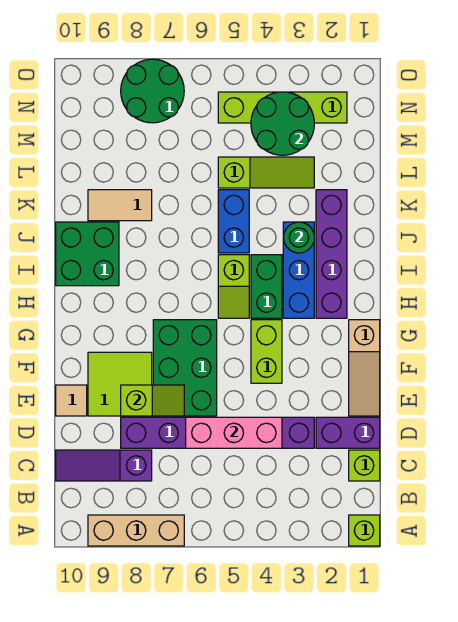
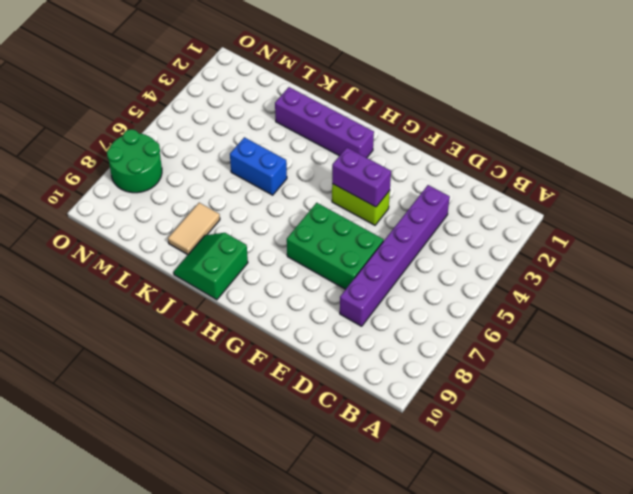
purple brick F4:G4 level 2 -> purple brick D1:D2 level 1
green slope I9:J10 level 1 top I -> green brick I9:J10 level 1
none -> lime brick A1 level 1
none -> tan brick A7:A9 level 1
none -> lime brick C1 level 1

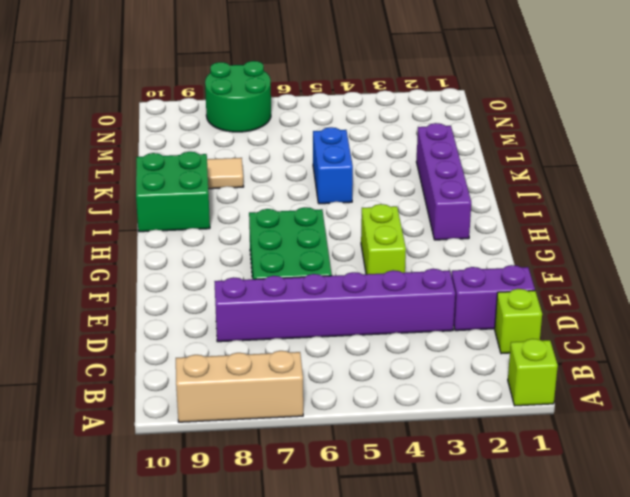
none -> purple slope C8:C10 level 1 top 8
none -> tan slope E1:G1 level 1 top G
none -> lime tile E8:F9 level 1

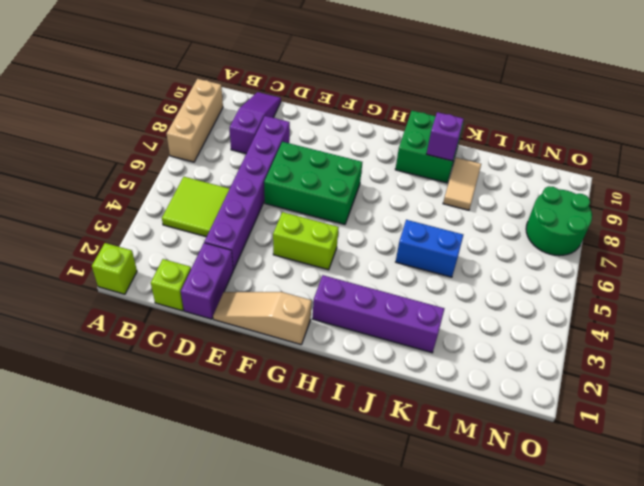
lime tile B4:C5 level 1 -> lime tile E8:F9 level 1
purple brick J9 level 2 -> none
none -> tan tile E10 level 1
none -> blue brick H3:J3 level 1
none -> green brick H4:I4 level 1

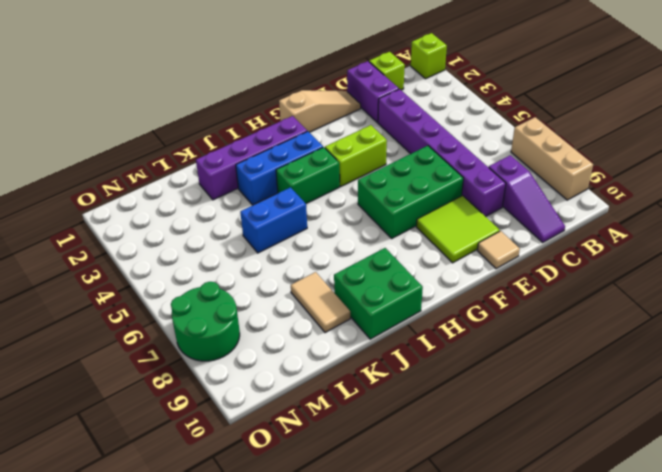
none -> lime slope H5:I5 level 1 top I
none -> lime slope L3:L5 level 1 top 5
none -> lime brick N2:N5 level 1

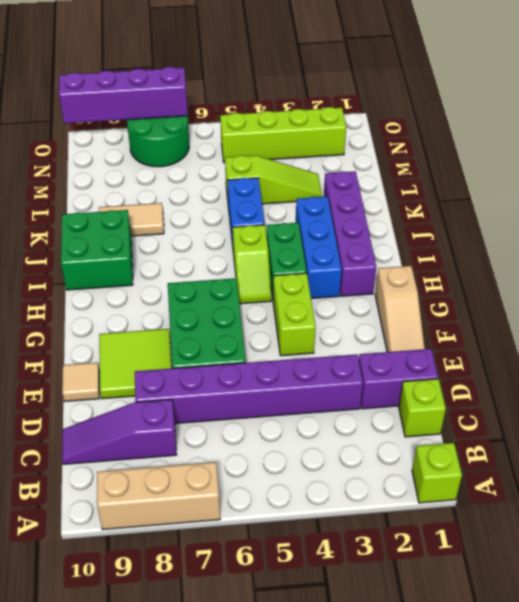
purple brick O7:O10 level 2 -> none
none -> pink brick D4:D6 level 2
none -> lime slope E7:E8 level 2 top 8
none -> green round brick J3 level 2

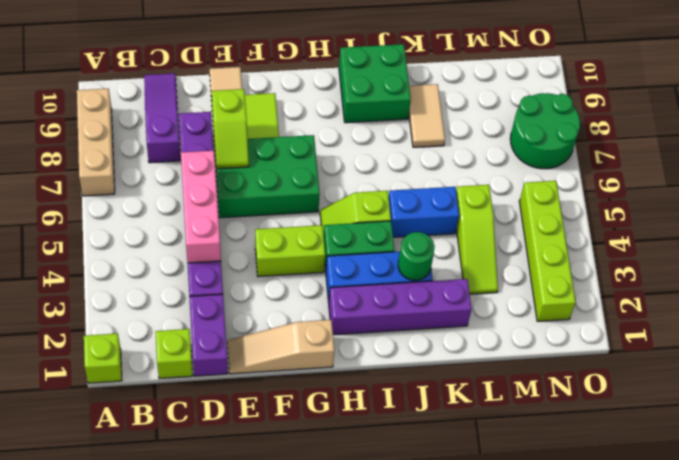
none -> green round brick M3:N4 level 2

